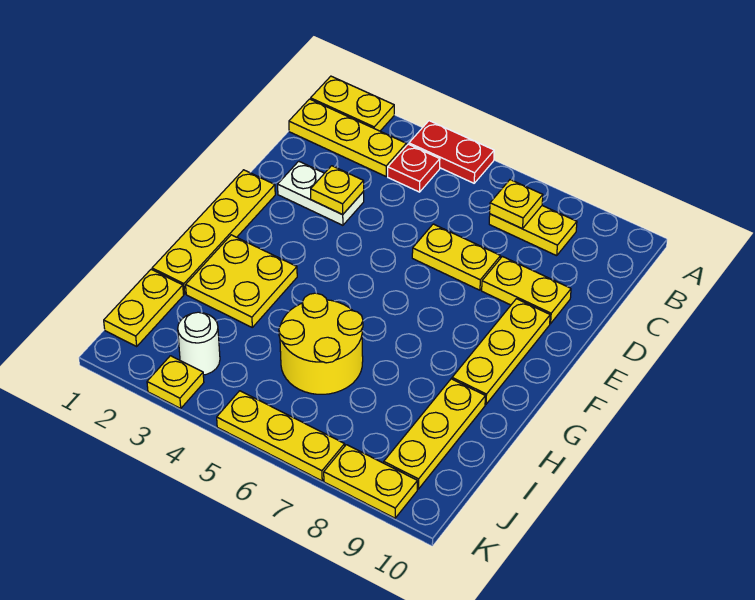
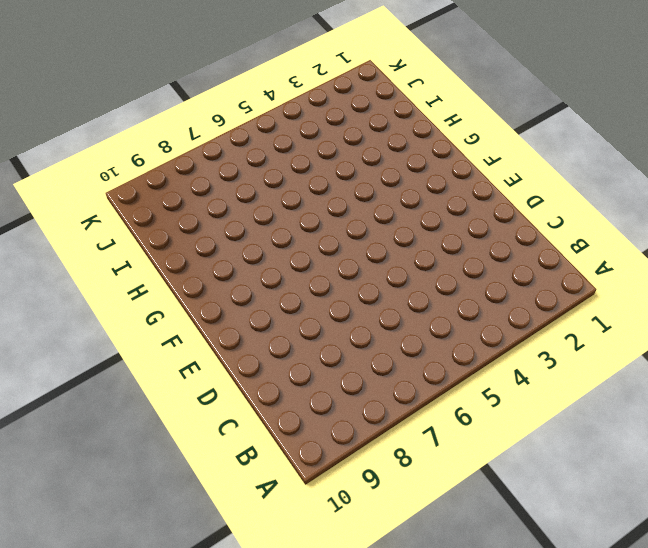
none -> yellow plate A1:A2 level 1
none -> red plate A4:A5 level 1
none -> yellow plate B1:B3 level 1

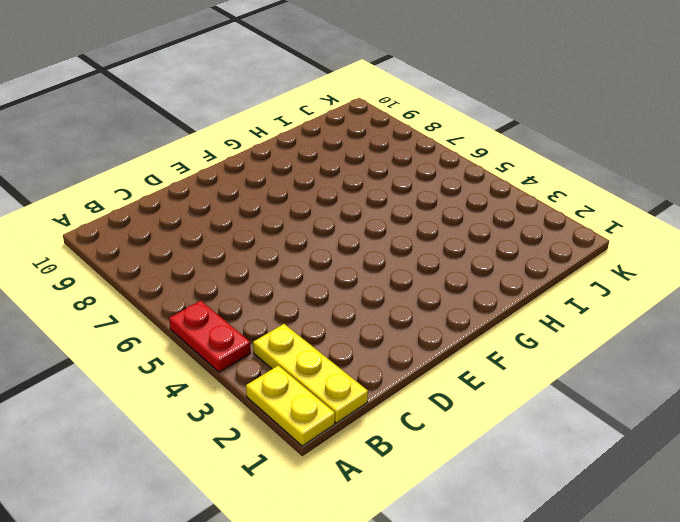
none -> red plate B4 level 1
none -> yellow plate B7:B8 level 1
none -> white plate D2:D3 level 1

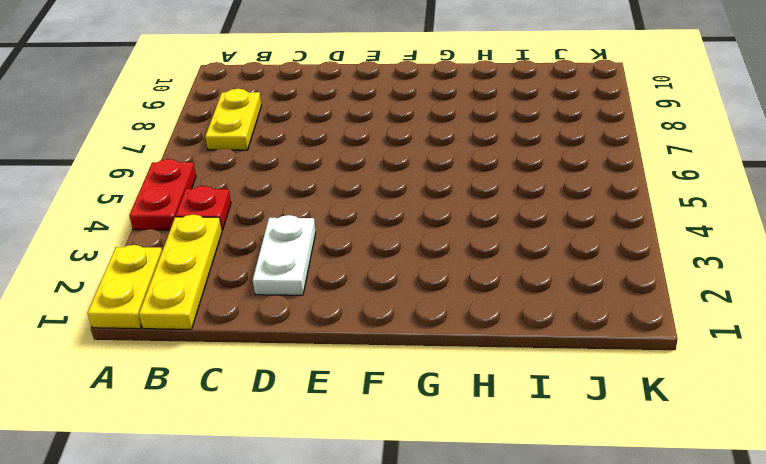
none -> yellow plate D6:D7 level 1
none -> yellow plate D8:D9 level 1
none -> yellow plate E1:H1 level 1

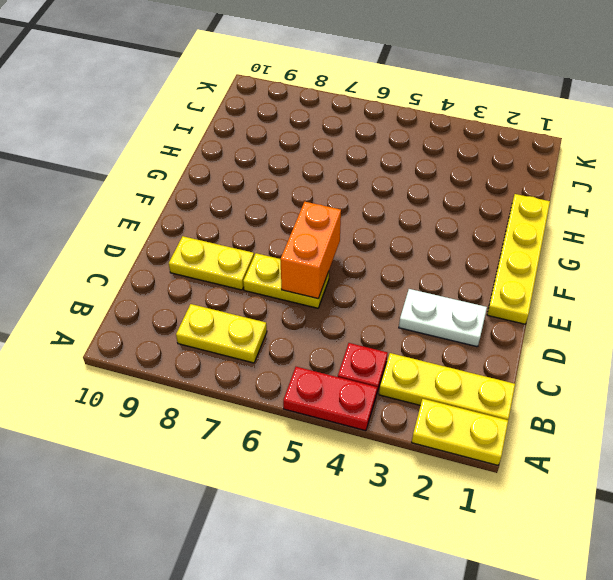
orange brick D6:E6 level 2 -> none
none -> yellow plate E9:G9 level 1
none -> yellow plate G2:H3 level 1
none -> yellow round brick H5:I6 level 1

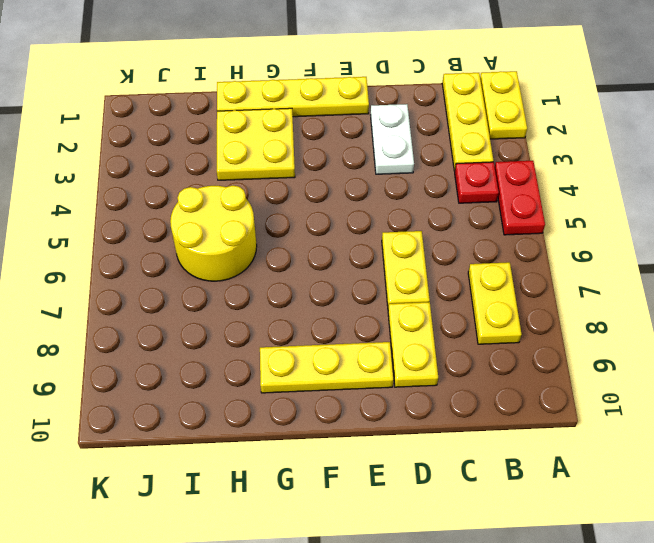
none -> yellow plate H9:J9 level 1
none -> yellow plate I1:J1 level 1
none -> white round brick J3 level 1

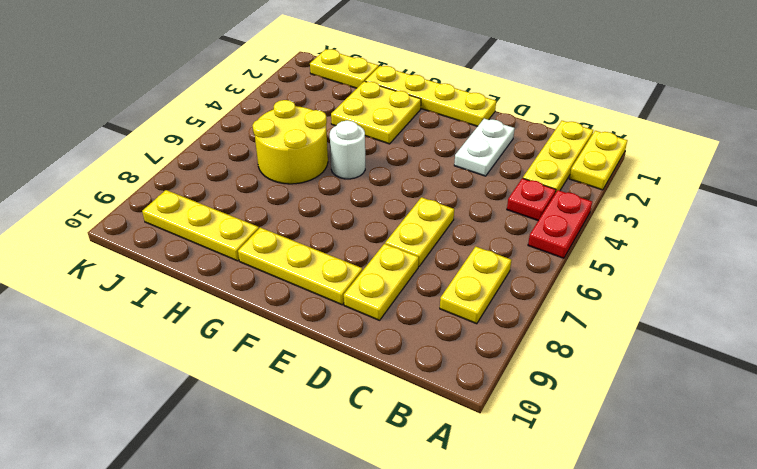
white round brick G5 level 1 -> white round brick J3 level 1
none -> yellow plate K3 level 1
none -> yellow plate K5:K7 level 1
none -> yellow plate K8:K9 level 1

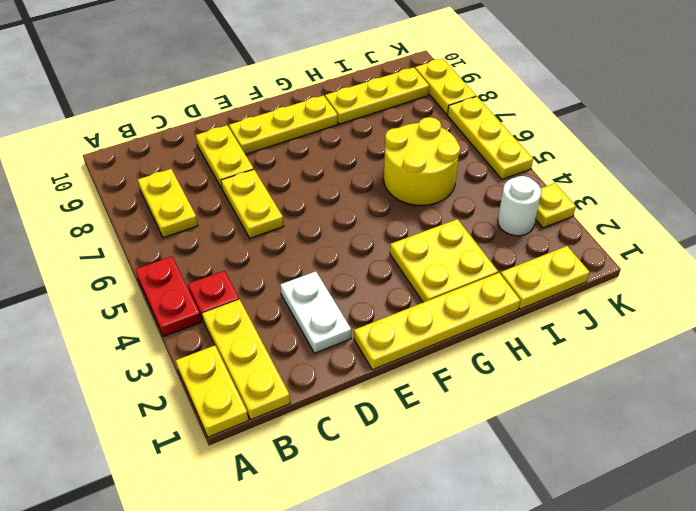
none -> yellow plate B7 level 2
none -> yellow plate D3 level 2

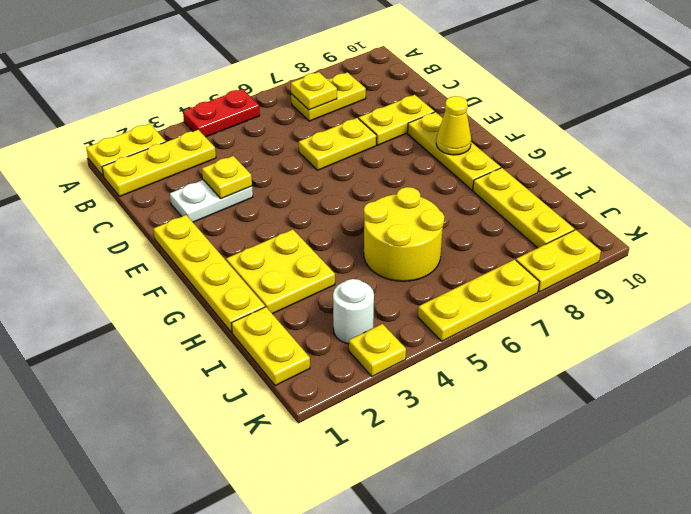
yellow cone F9 level 2 -> none
none -> red plate B4 level 1

